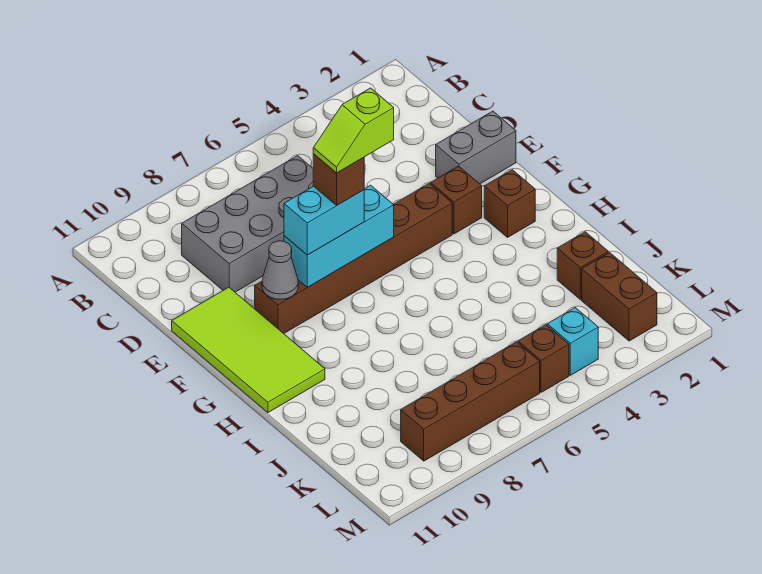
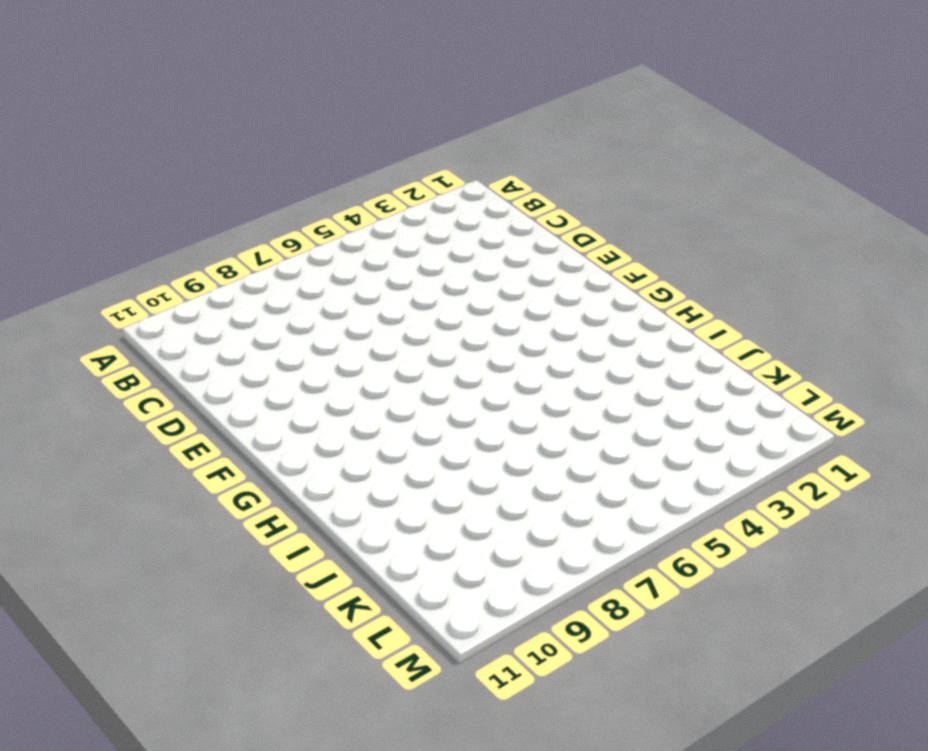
none -> grey brick C6:D9 level 1
none -> grey brick E1:E2 level 1
none -> lime tile E10:H11 level 1

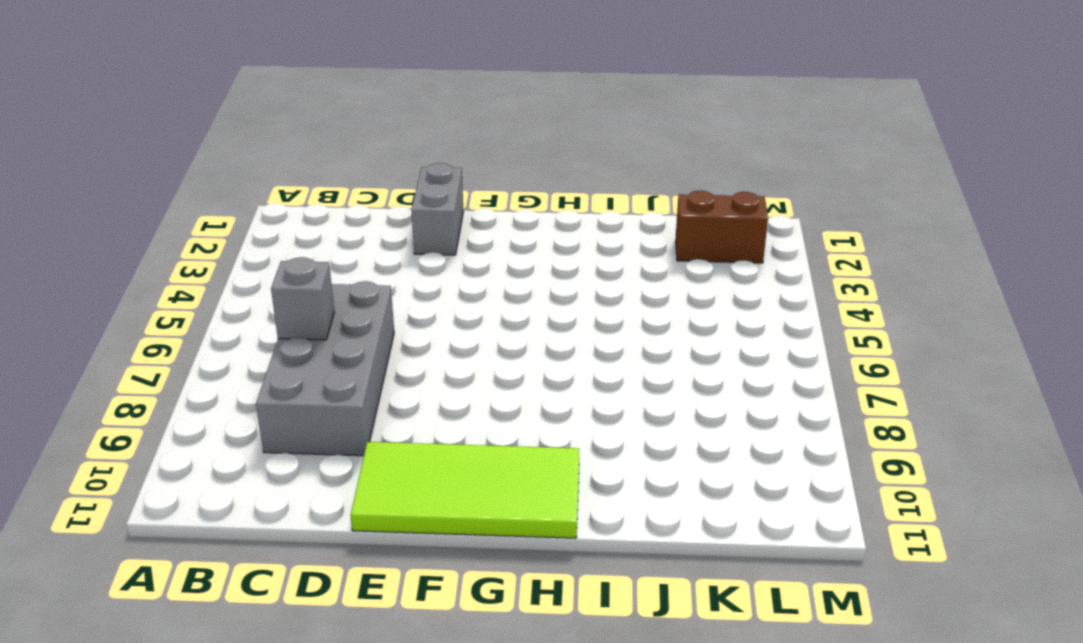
grey brick C7 level 2 -> none
none -> brown brick F3 level 1
none -> brown brick F4:F9 level 1
none -> brown brick G2 level 1

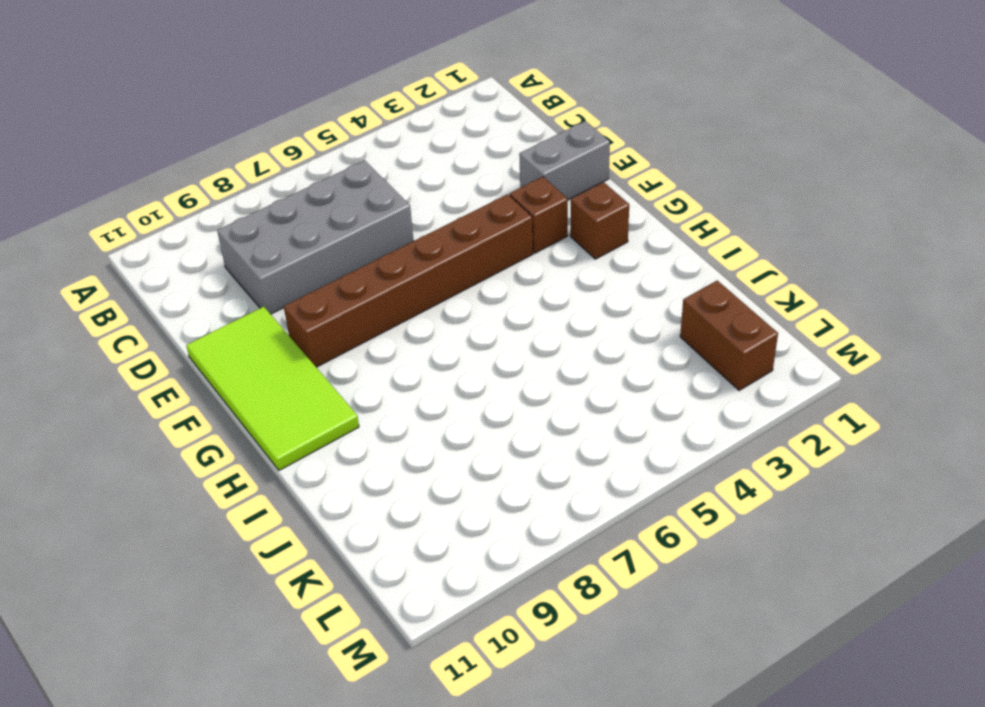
none -> brown brick J2 level 1
none -> cyan brick L4 level 1
none -> brown brick L5 level 1

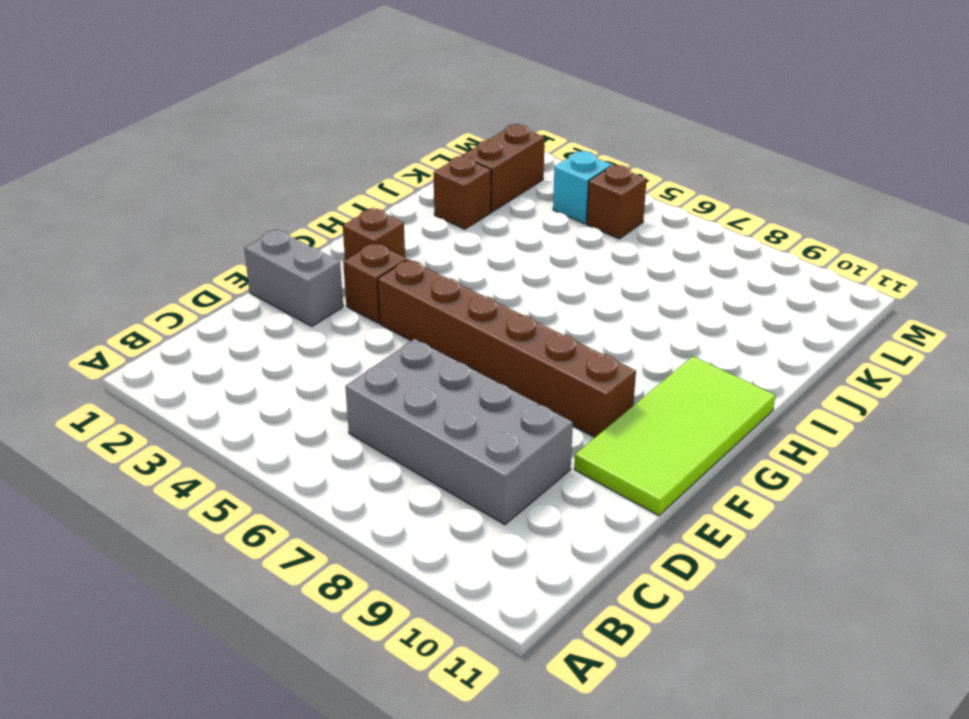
none -> brown brick L6:L9 level 1
none -> cyan brick F6:F8 level 2
none -> grey cone F9 level 2

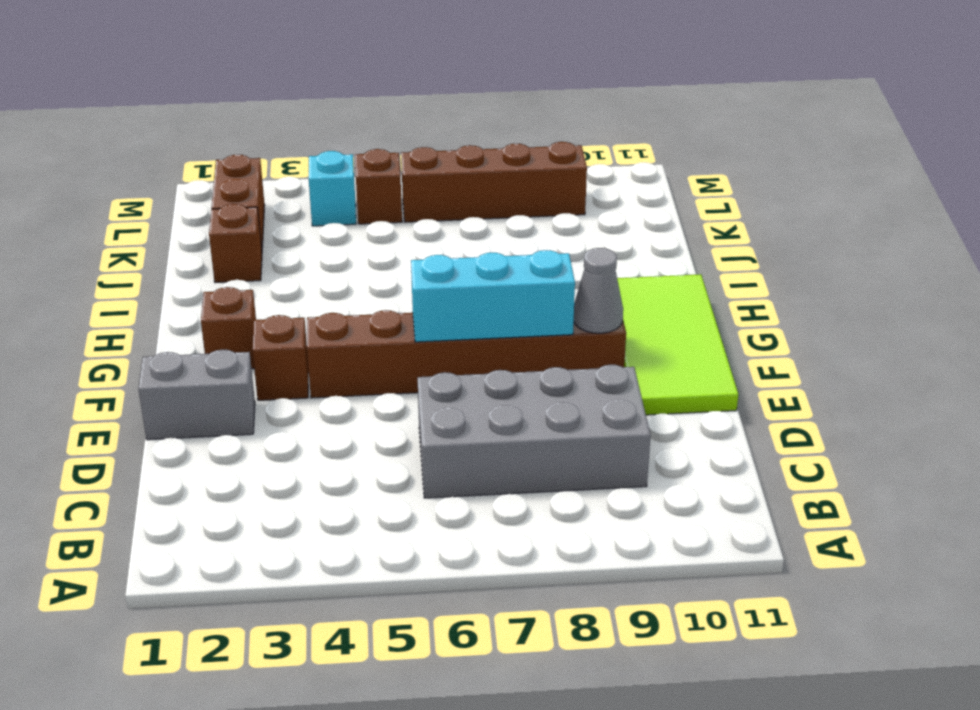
none -> cyan brick F7:F8 level 3
none -> brown brick F7 level 4
none -> lime slope F6:F7 level 5 top 6

